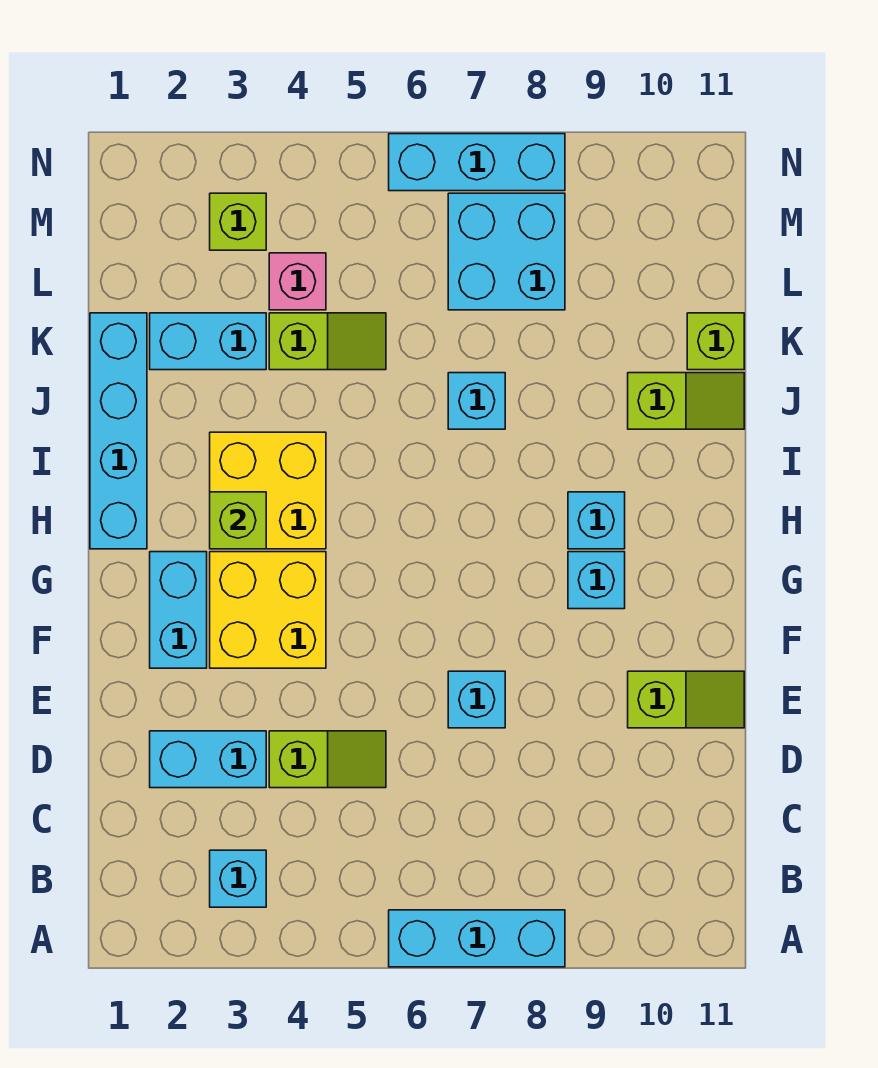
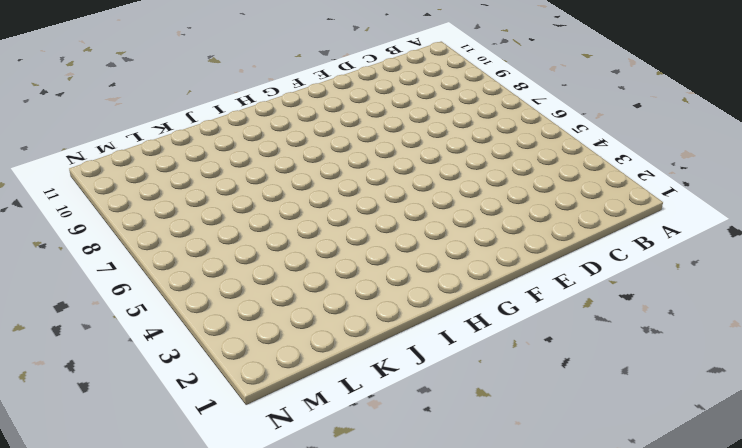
none -> cyan brick A6:A8 level 1
none -> cyan brick B3 level 1
none -> cyan brick D2:D3 level 1

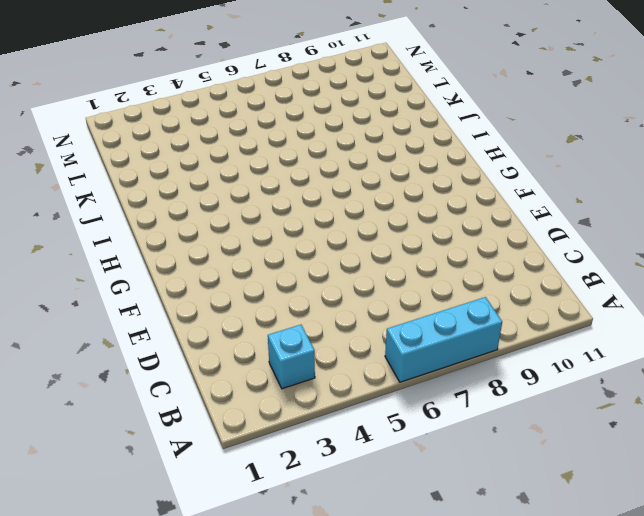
none -> cyan brick D2:D3 level 1
none -> lime slope D4:D5 level 1 top 4
none -> cyan brick E7 level 1

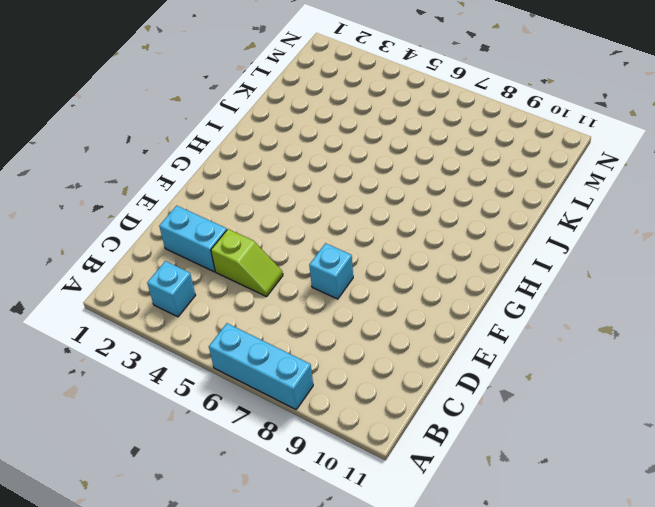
none -> lime slope E10:E11 level 1 top 10
none -> cyan brick F2:G2 level 1
none -> yellow brick F3:G4 level 1

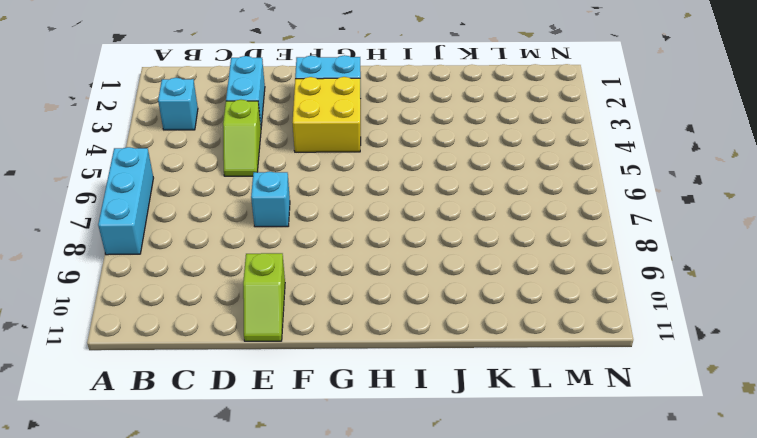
none -> cyan brick G9 level 1
none -> cyan brick H1:K1 level 1
none -> yellow brick H3:I4 level 1

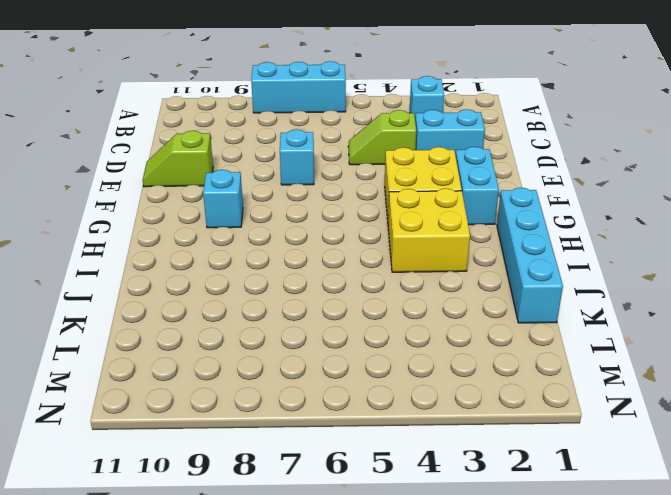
none -> cyan brick H9 level 1
none -> cyan brick J7 level 1
none -> lime slope J10:J11 level 1 top 10

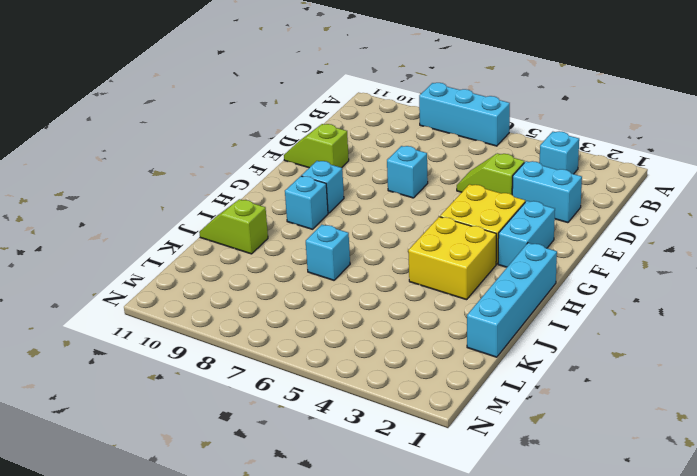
none -> cyan brick K2:K3 level 1
none -> lime slope K4:K5 level 1 top 4
none -> lime brick K11 level 1

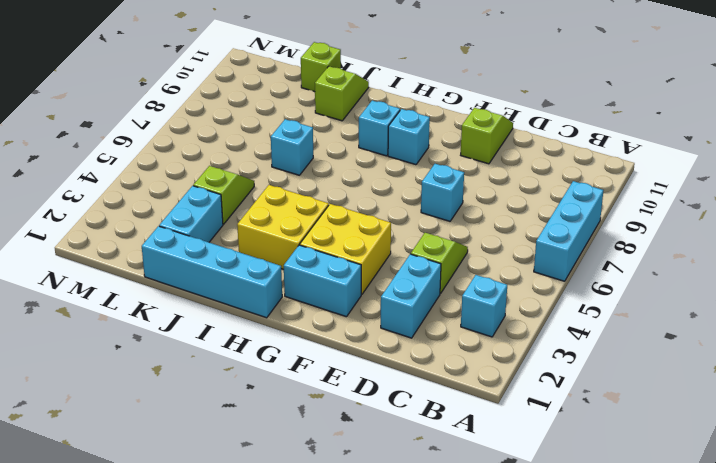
none -> pink brick L4 level 1
none -> cyan brick L7:M8 level 1
none -> lime brick M3 level 1

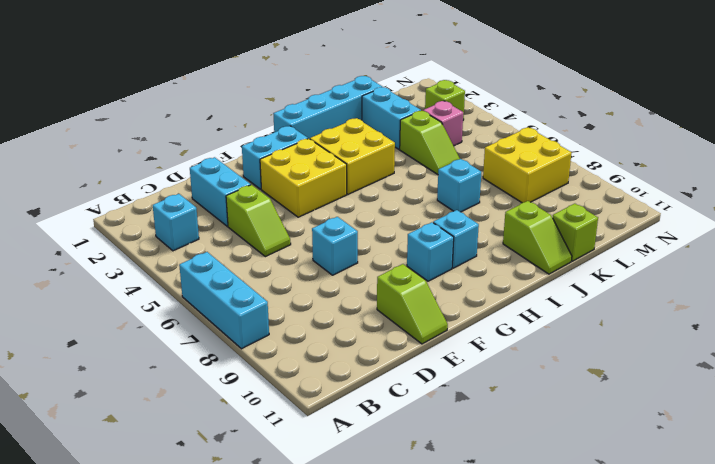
yellow brick L7:M8 level 1 -> cyan brick L7:M8 level 1
none -> cyan brick N6:N8 level 1
none -> lime brick H3 level 2

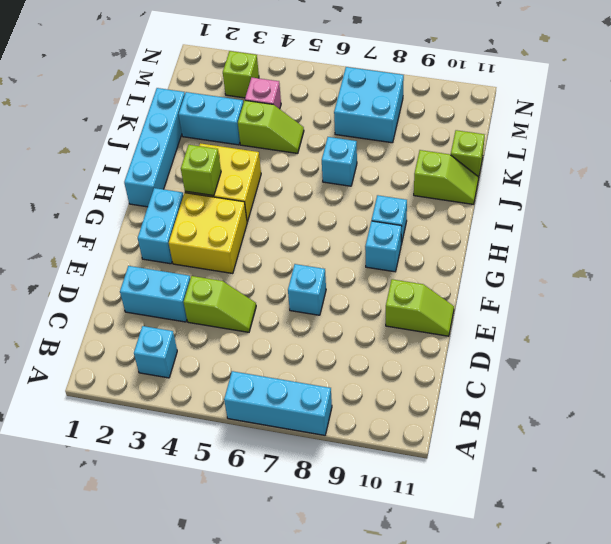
none -> cyan brick N6:N8 level 1

